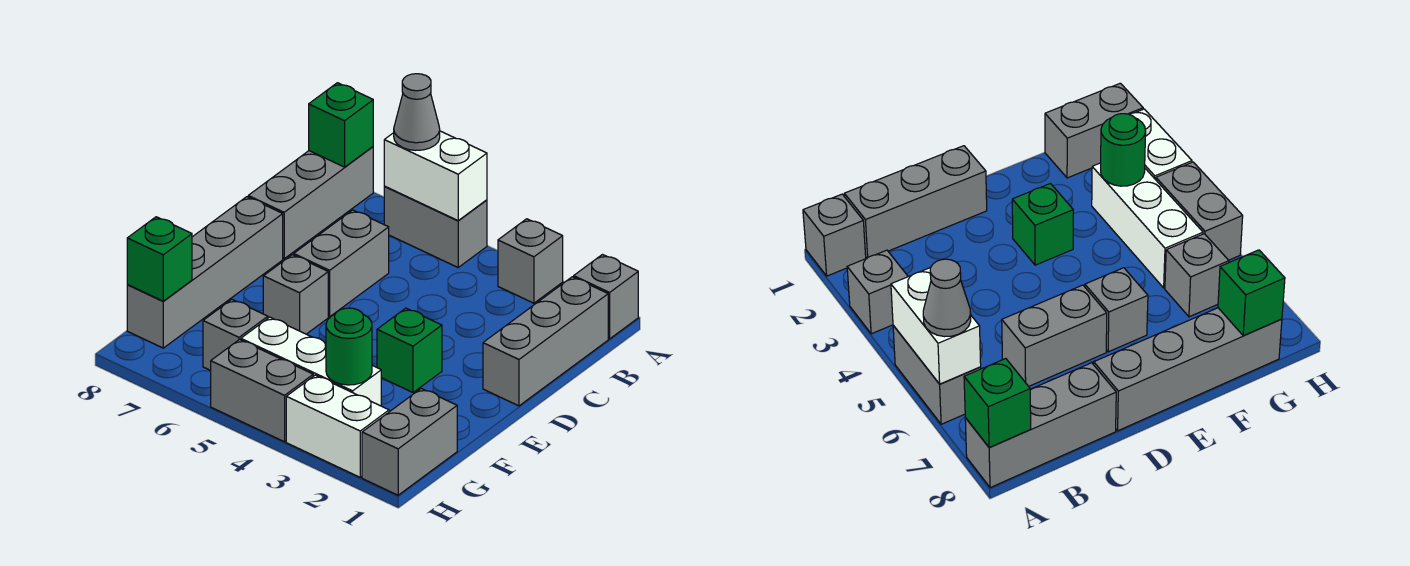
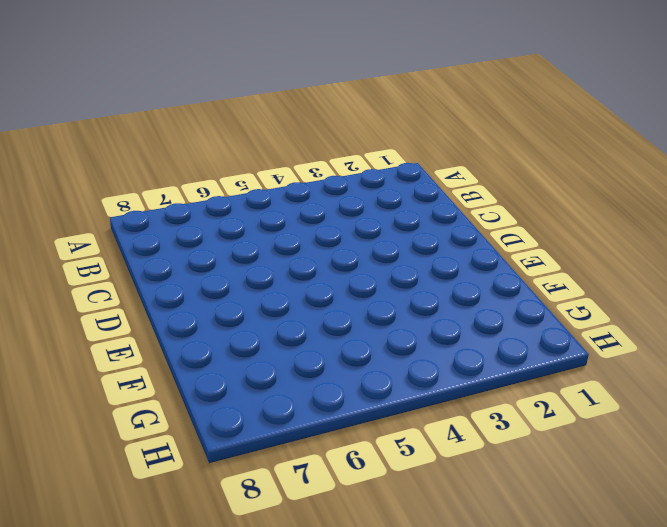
none -> grey brick A1 level 1
none -> grey brick A3 level 1
none -> grey brick A5:A6 level 1

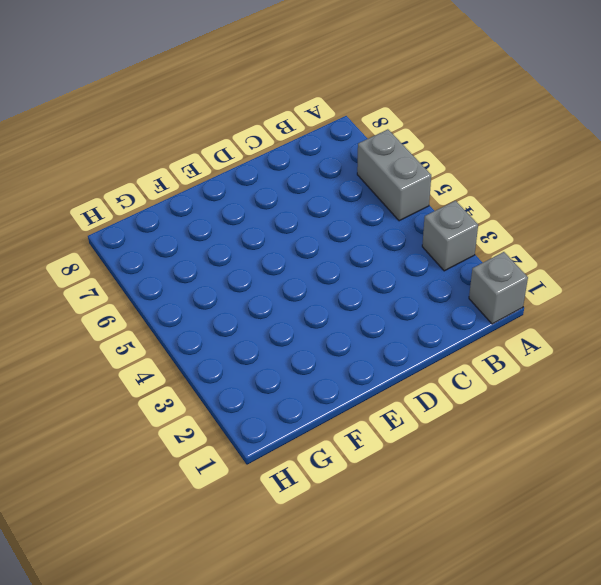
none -> grey brick A8:C8 level 1
none -> grey brick B1:D1 level 1
none -> grey brick C6:D6 level 1

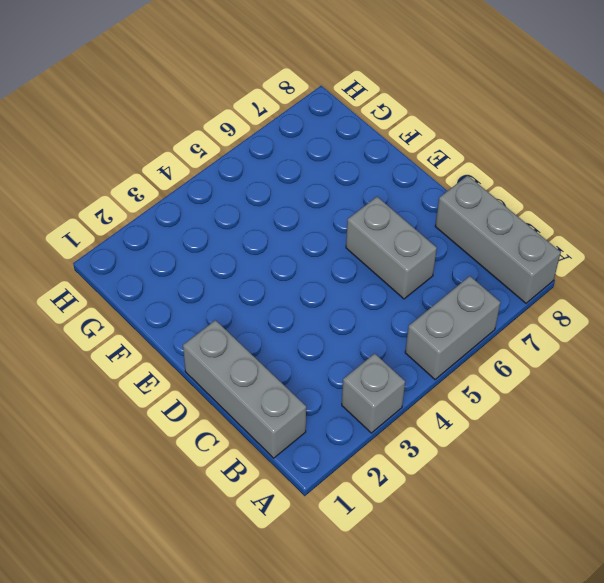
none -> grey brick A1 level 1
none -> grey brick D8:G8 level 1
none -> green brick E3 level 1

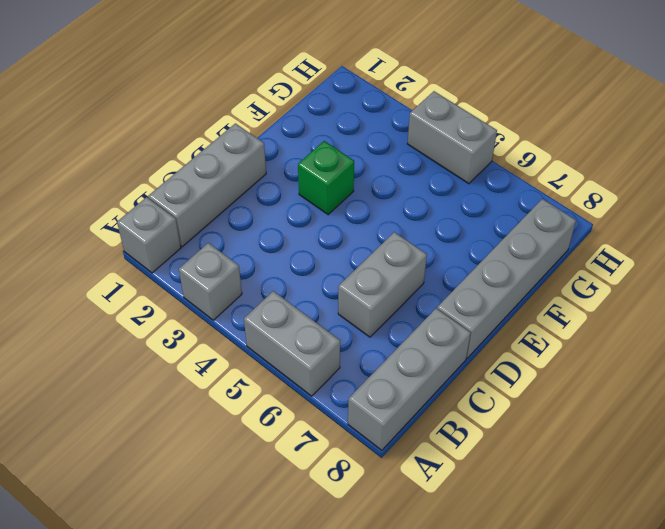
none -> grey brick E6 level 1
none -> grey brick G1:H1 level 1
none -> white brick G3:G5 level 1

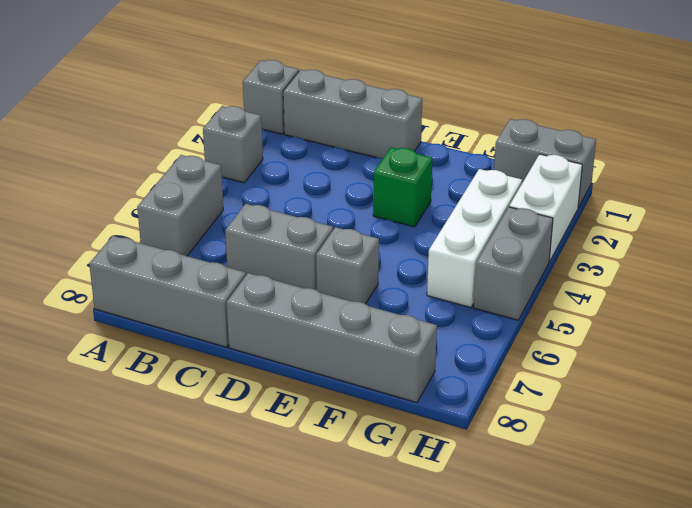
none -> grey brick G6 level 1
none -> white brick A5:A6 level 2
none -> green brick A8 level 2

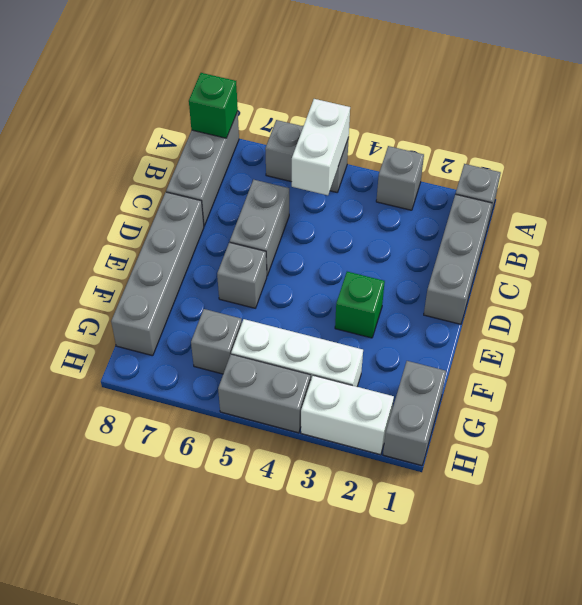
white brick A5:B5 level 2 -> white brick A5:A6 level 2
none -> green round brick G3 level 2
none -> green brick G8 level 2
none -> grey cone A6 level 3

